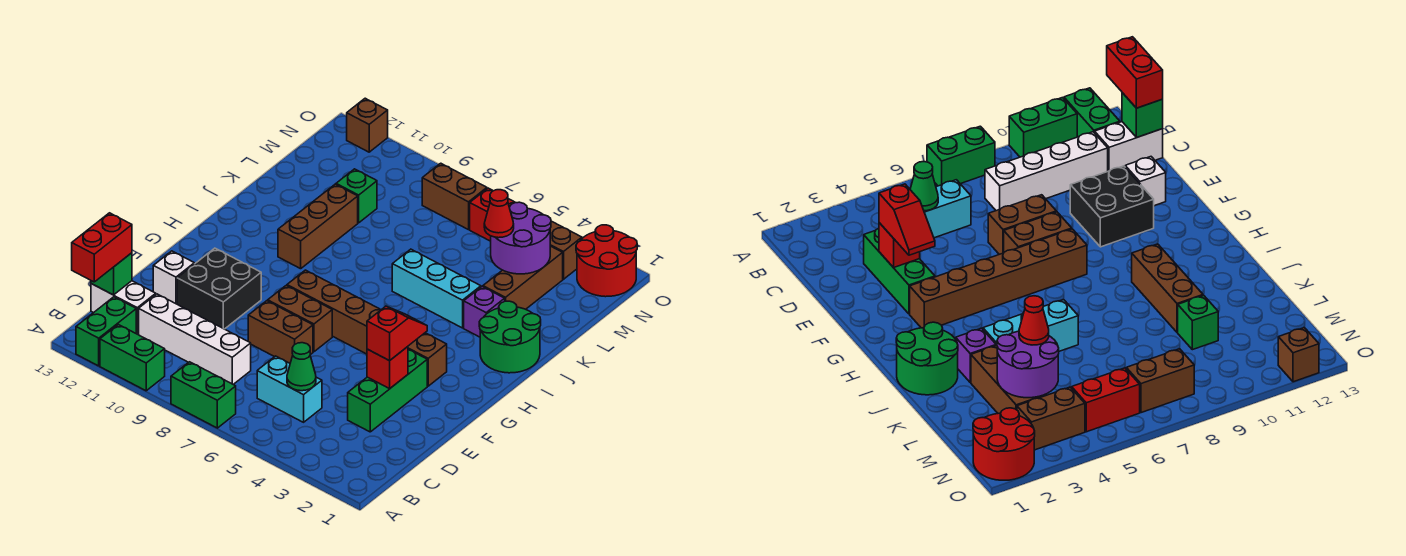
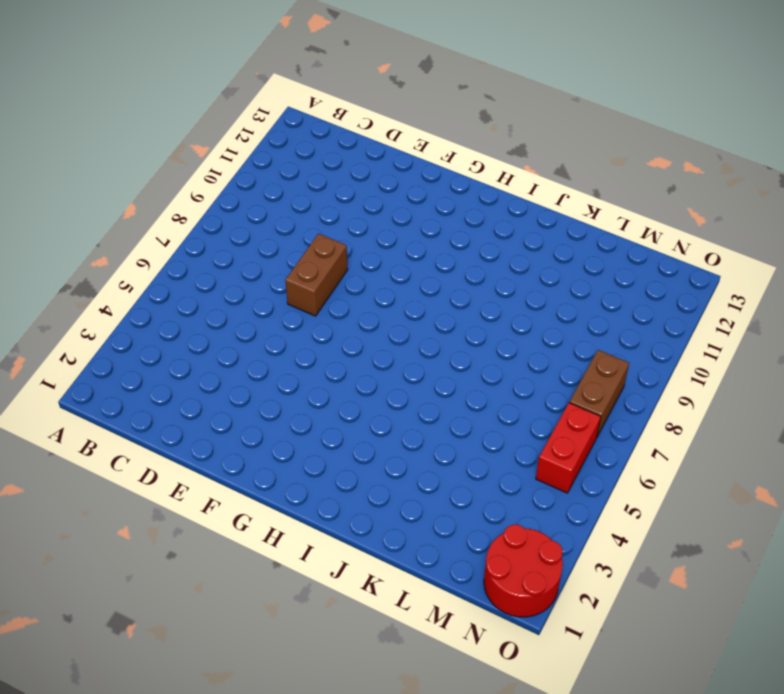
none -> green brick A7:A8 level 1
none -> green brick A10:A11 level 1
none -> green brick A12:B12 level 1
none -> cyan brick C5:C6 level 1

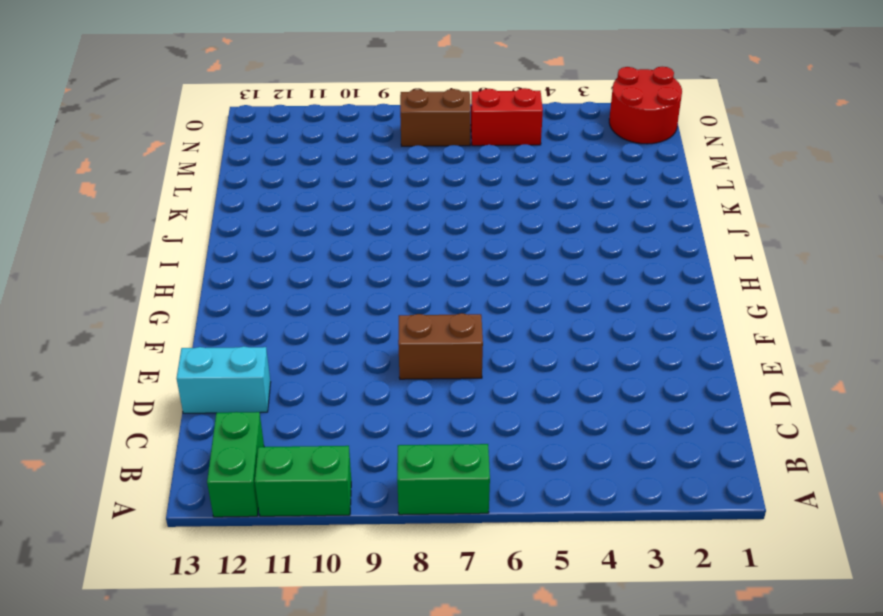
cyan brick D12:D13 level 1 -> cyan brick C5:C6 level 1
none -> white brick C8:C11 level 1
none -> white brick C12:C13 level 1
none -> green brick D3:F3 level 1
none -> black brick E10:F11 level 1

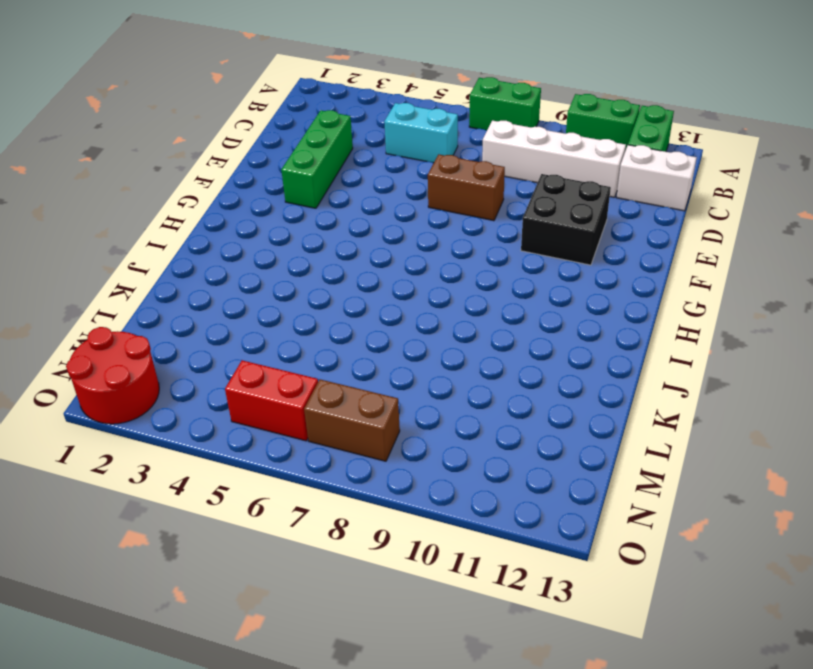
none -> white brick E12 level 1
none -> brown brick F7:F8 level 1
none -> brown brick G3:G8 level 1
none -> green round brick I1:J2 level 1

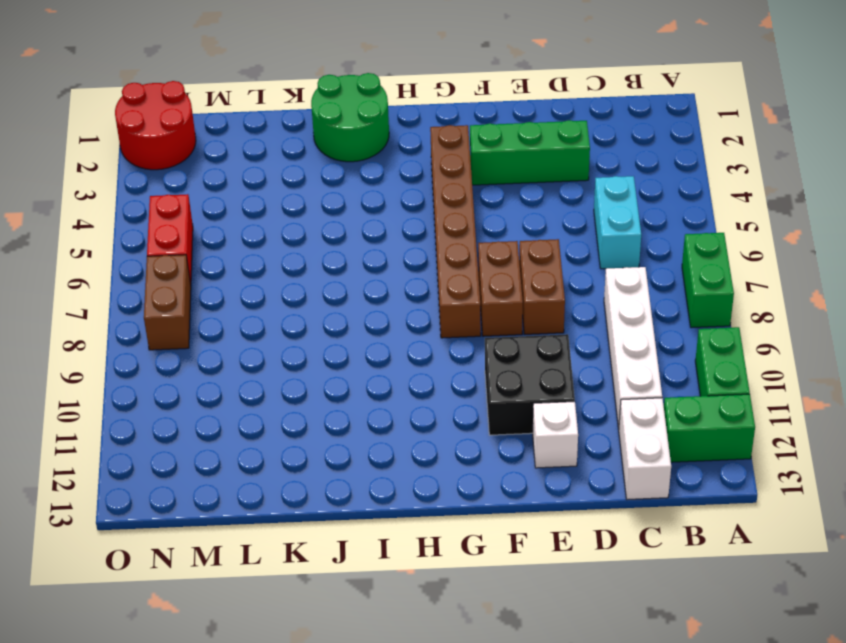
none -> brown brick I10:K10 level 1
none -> purple brick J3 level 1
none -> cyan brick J4:J6 level 1
none -> brown brick K3:M3 level 1

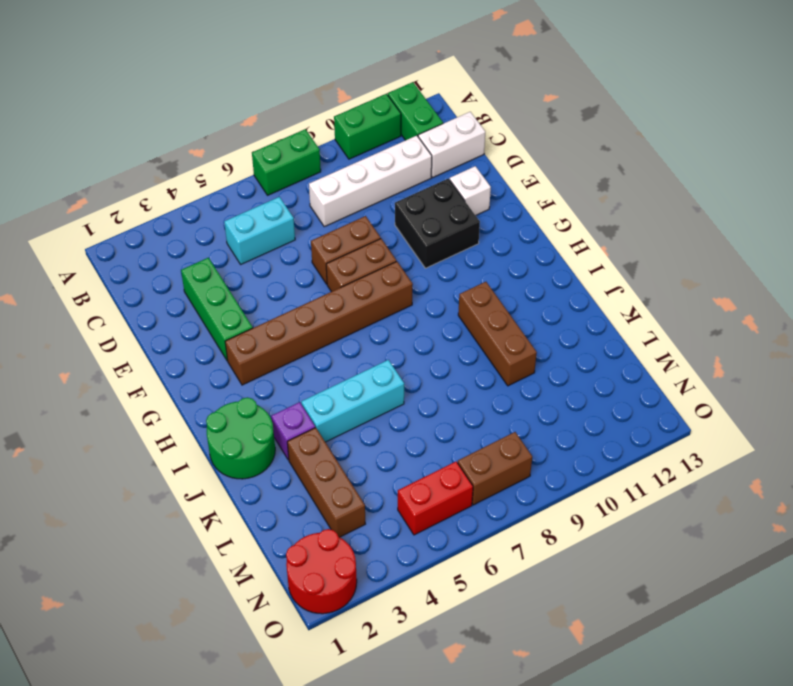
none -> green brick L10 level 1
none -> brown brick N3:N4 level 1
none -> brown brick O12 level 1
none -> green cone C5 level 2

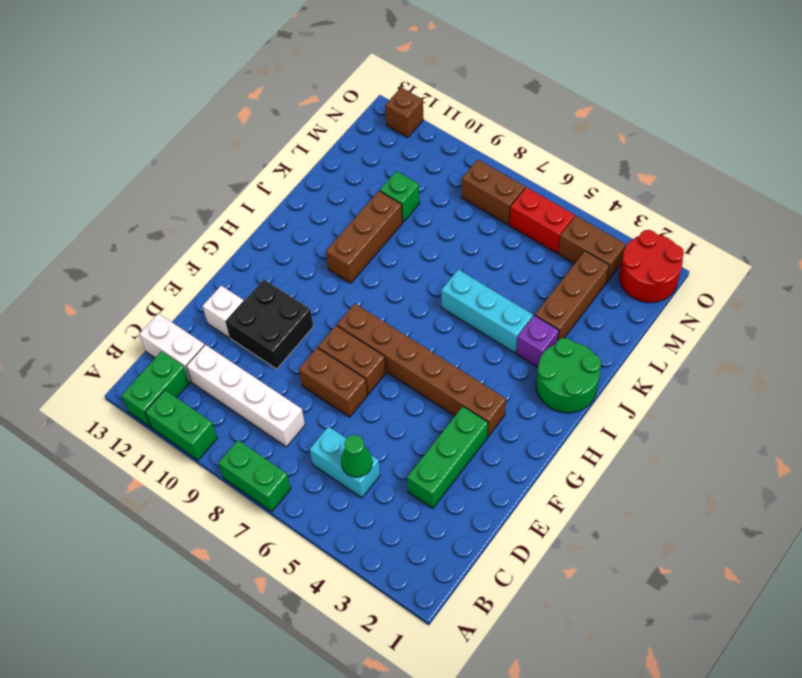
none -> green brick C13 level 2
none -> red brick E3 level 2
none -> purple round brick L3:M4 level 2
none -> red brick B13:C13 level 3

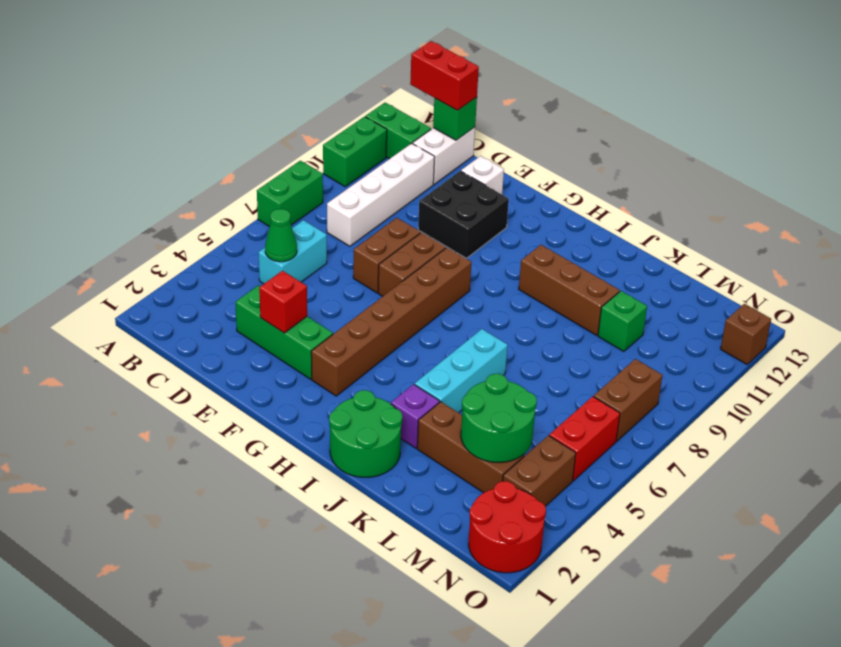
green round brick L3:M4 level 2 -> purple round brick L3:M4 level 2
none -> red slope E3:F3 level 3 top E
none -> red cone L4 level 3

